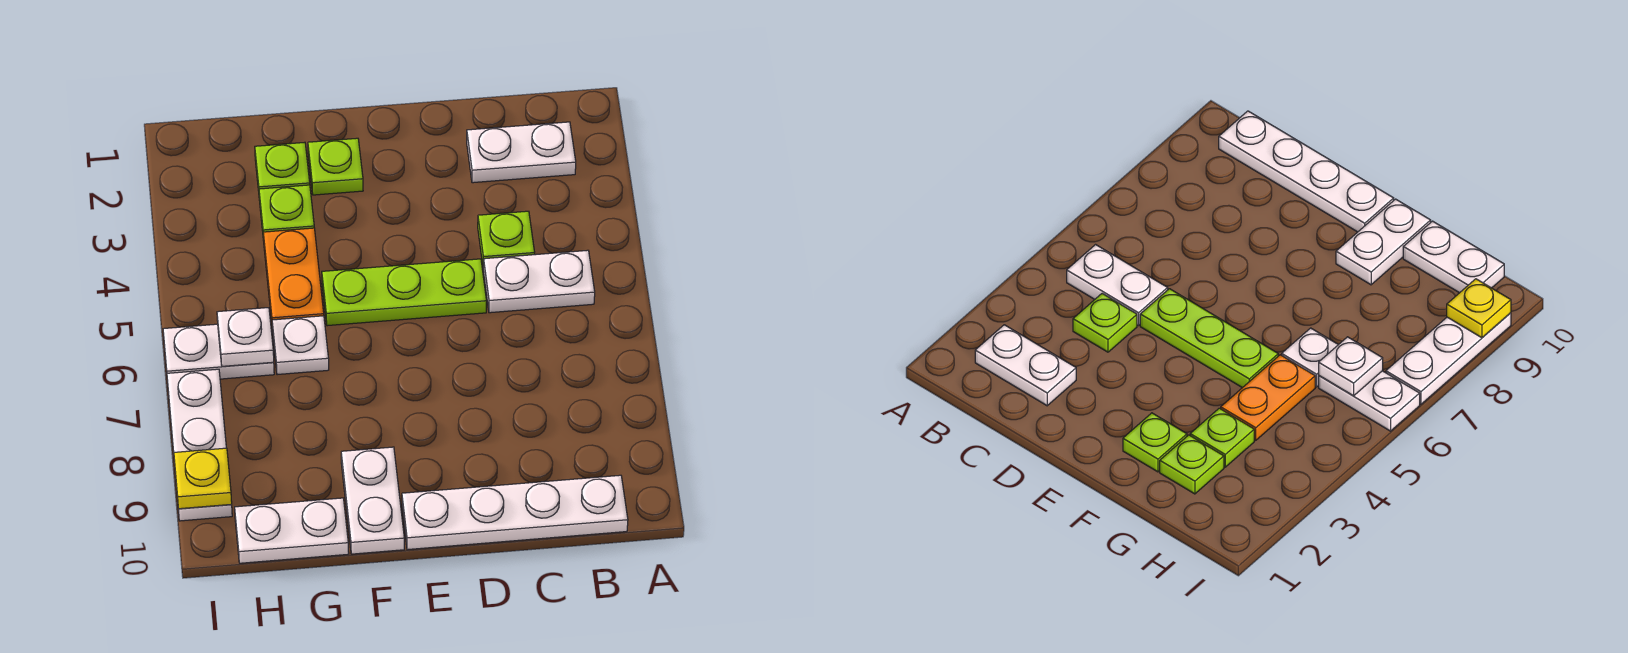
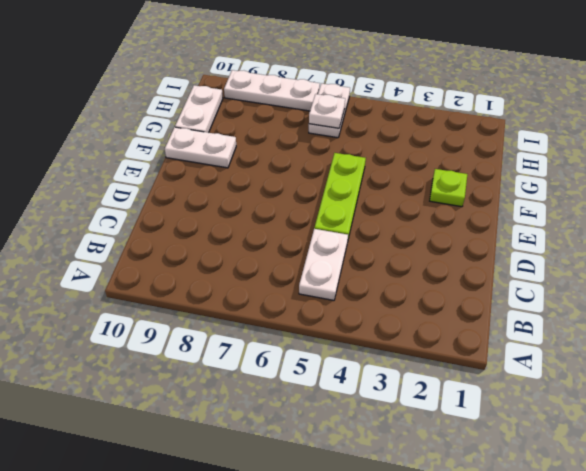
none -> white plate B2:C2 level 1
none -> white plate B10:E10 level 1
none -> lime plate C4 level 1

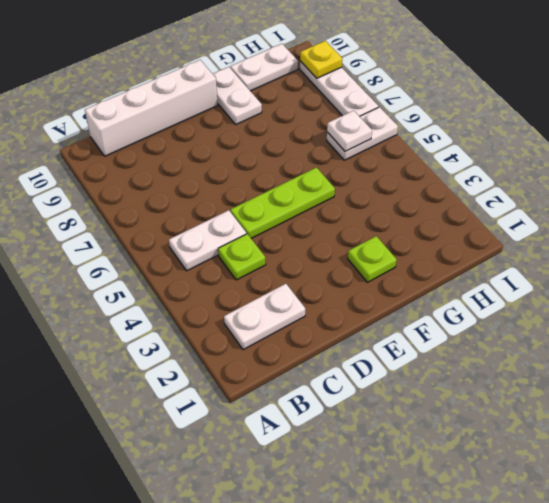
white brick B10:E10 level 1 -> white plate B10:E10 level 1
none -> lime plate G2 level 1
none -> lime plate G3 level 1
none -> orange plate G4:G5 level 1

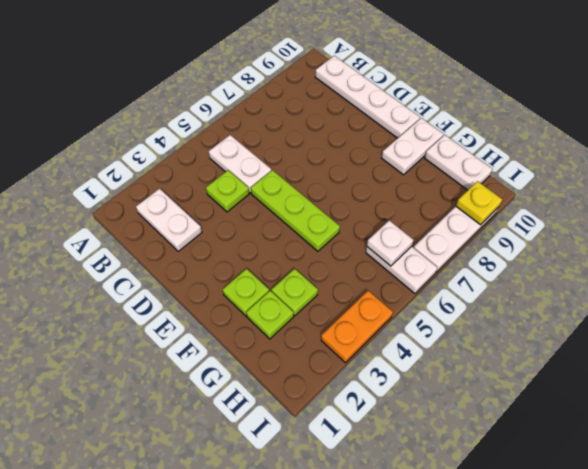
orange plate I3:I4 level 1 -> orange plate G4:G5 level 1
none -> white plate G6 level 1

